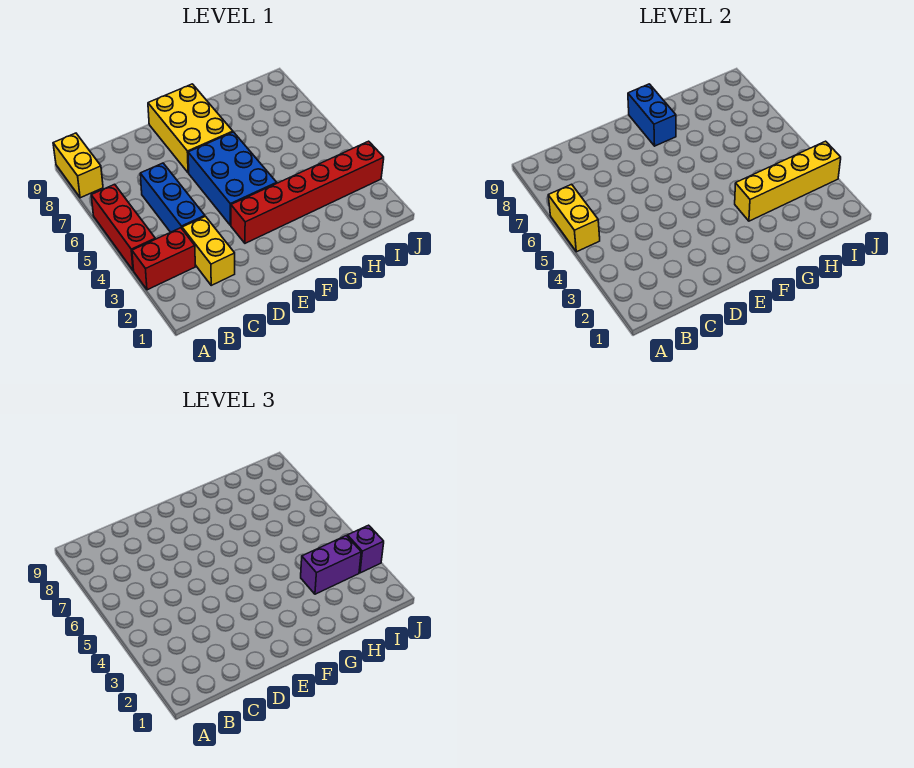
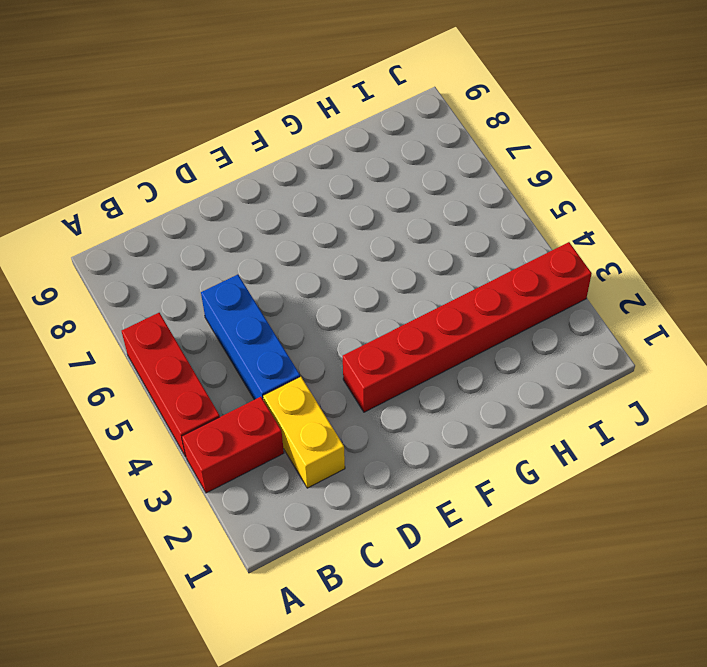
none -> yellow brick A8:A9 level 1
none -> blue brick E4:F6 level 1
none -> yellow brick E7:F9 level 1

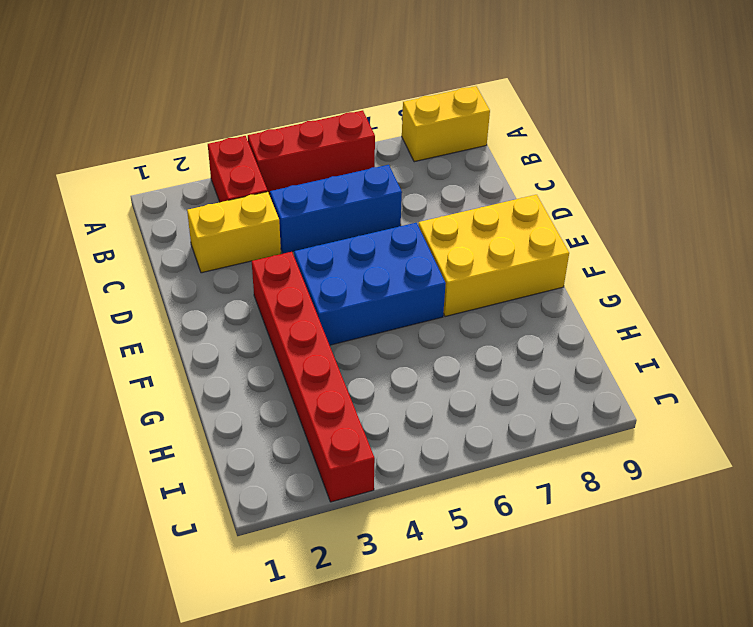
none -> yellow brick A5:A6 level 2
none -> blue brick F8:F9 level 2
none -> yellow brick G3:J3 level 2

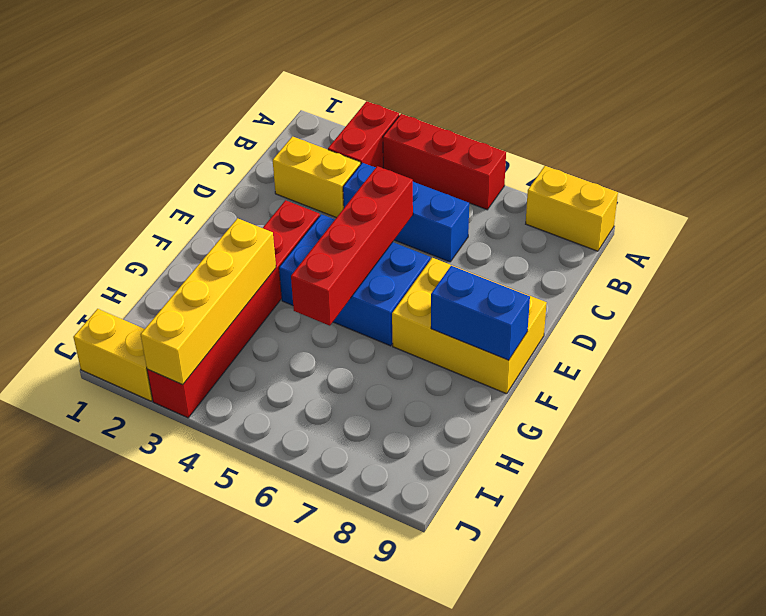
red brick D5:G5 level 2 -> none
yellow brick J1:J2 level 1 -> yellow brick A5:A6 level 2
none -> purple brick H3:I3 level 3
none -> purple brick J3 level 3

